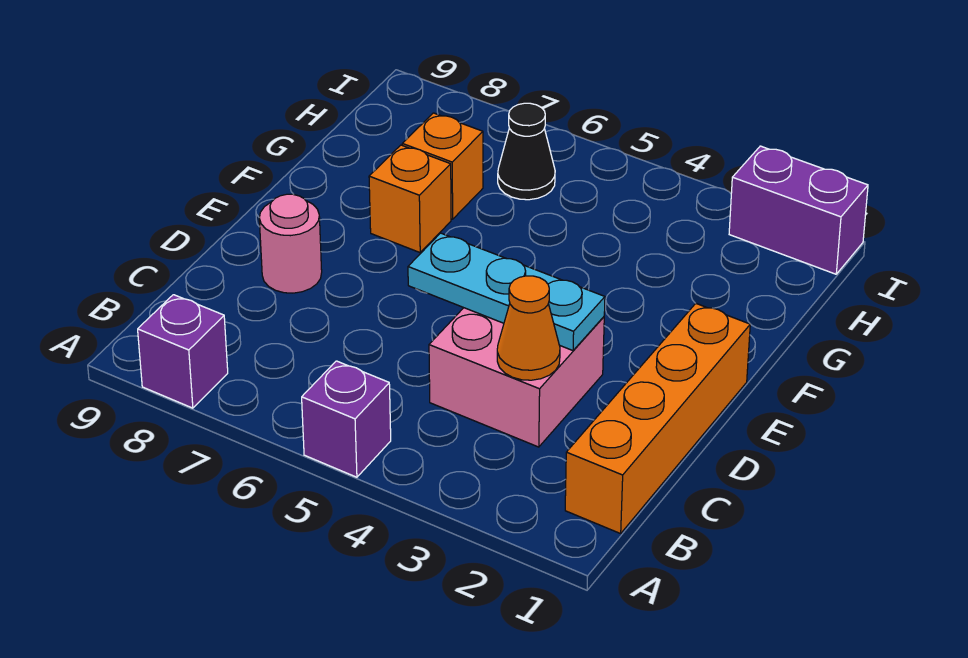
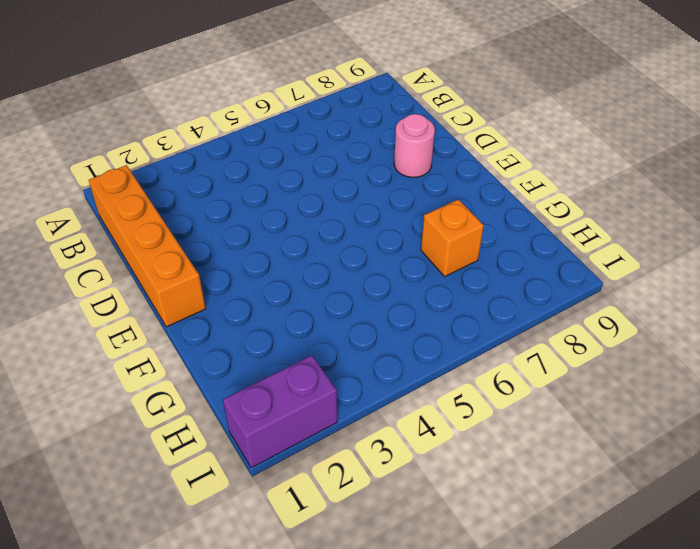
none -> purple brick A5 level 1
none -> purple brick A8 level 1

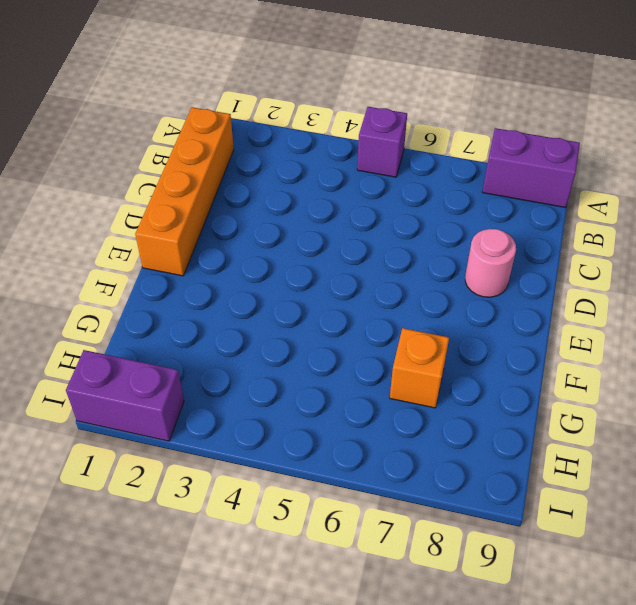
purple brick A8:A9 level 1 -> purple brick A8 level 1
none -> pink brick C3:D4 level 1
none -> orange brick F7 level 1

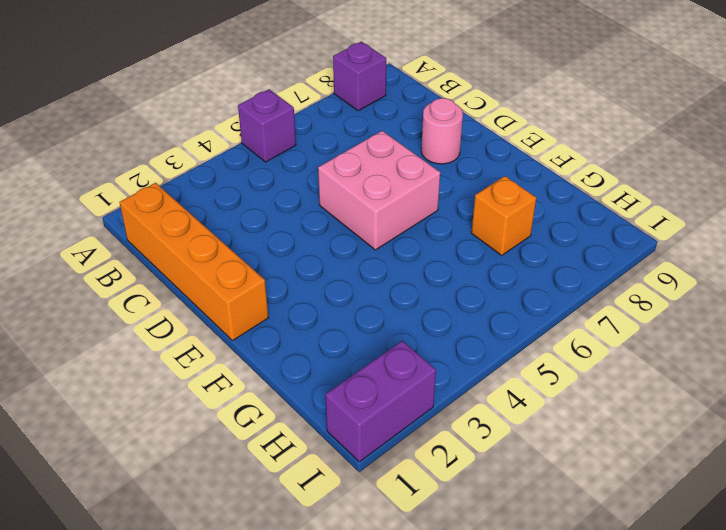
pink brick D5:E6 level 1 -> pink brick C3:D4 level 1
none -> orange brick F7 level 1
none -> black cone H6 level 1

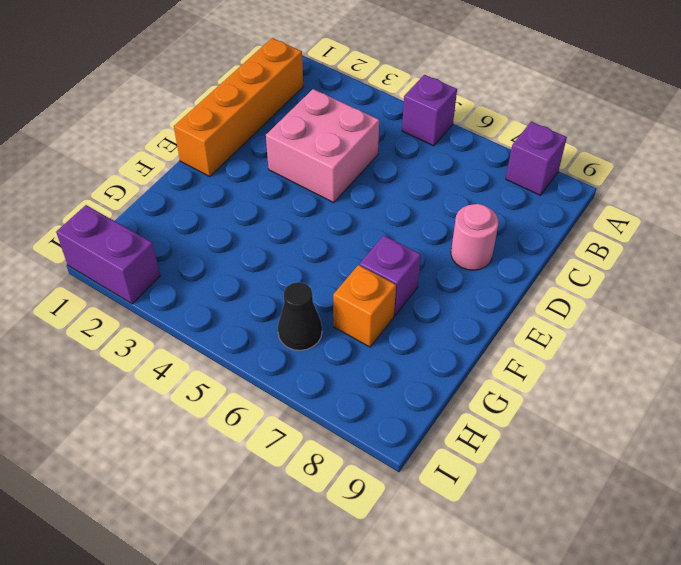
purple brick F7 level 1 -> orange brick F7 level 1
none -> orange cone C3 level 2
none -> cyan plate D3:D5 level 2

